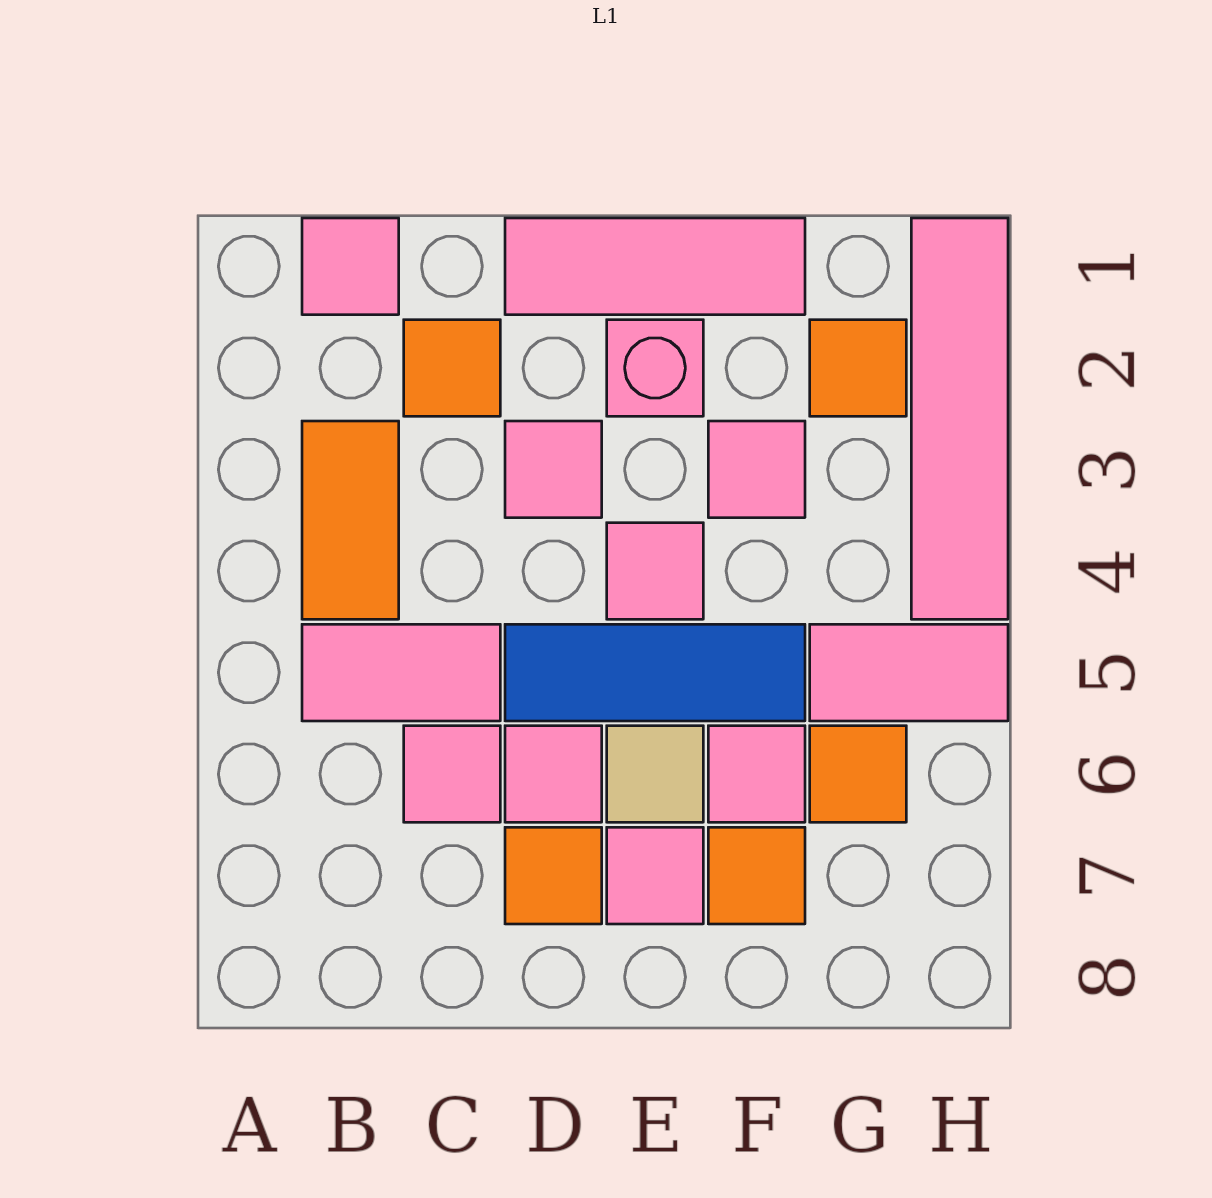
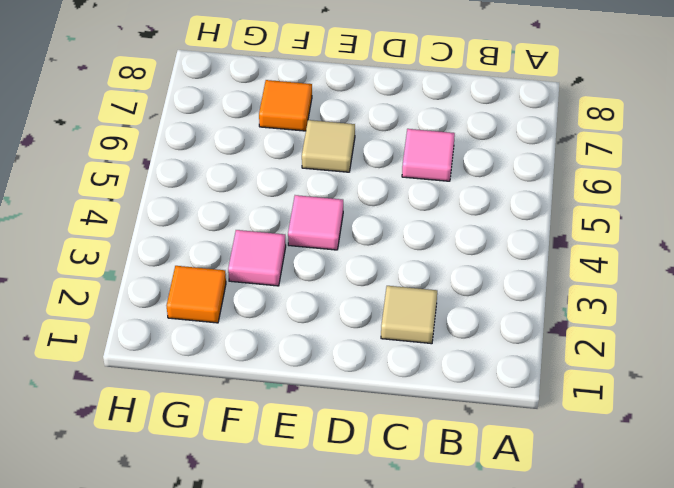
tan tile C2 level 1 -> orange tile C2 level 1
none -> pink tile B1 level 1
none -> orange tile B3:B4 level 1
none -> pink tile B5:C5 level 1

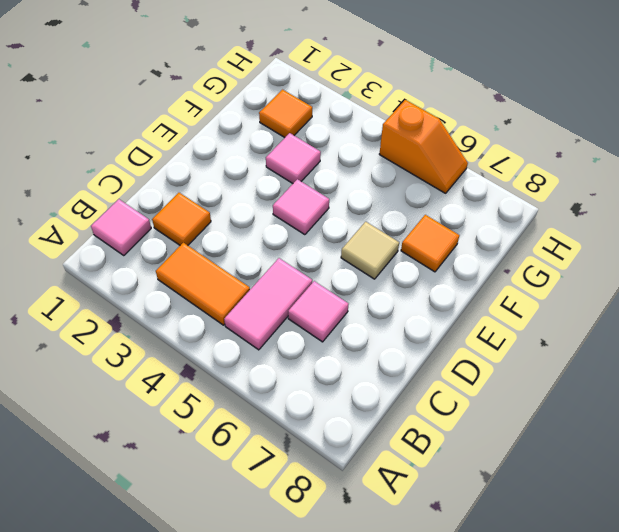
orange slope H5:H6 level 1 top 5 -> pink tile G5:H5 level 1
none -> pink tile D1:F1 level 1
none -> pink tile D3 level 1
none -> blue tile D5:F5 level 1

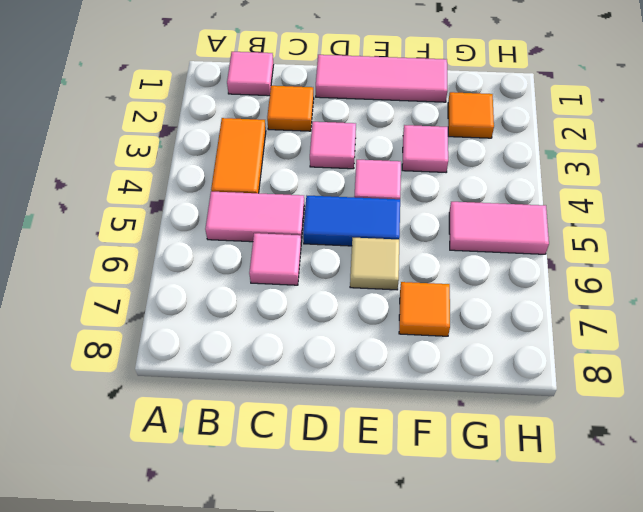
blue tile D5:E5 level 1 -> blue tile D5:F5 level 1
none -> pink tile D6 level 1
none -> orange tile D7 level 1
none -> pink brick E2 level 1

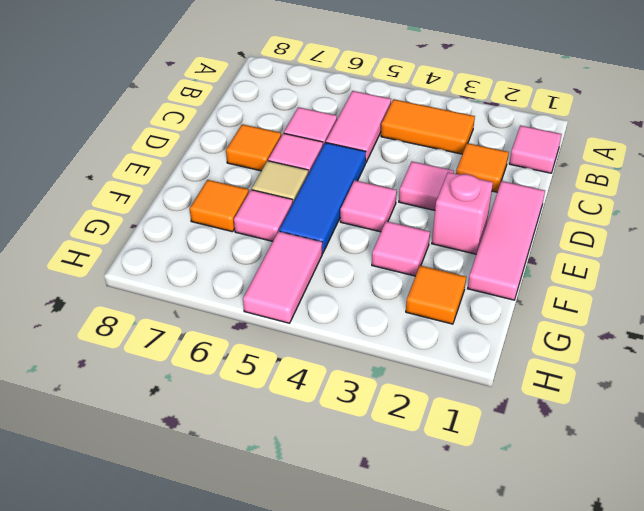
none -> pink tile E7 level 1
none -> orange tile G6 level 1
none -> pink tile H1:H4 level 1

